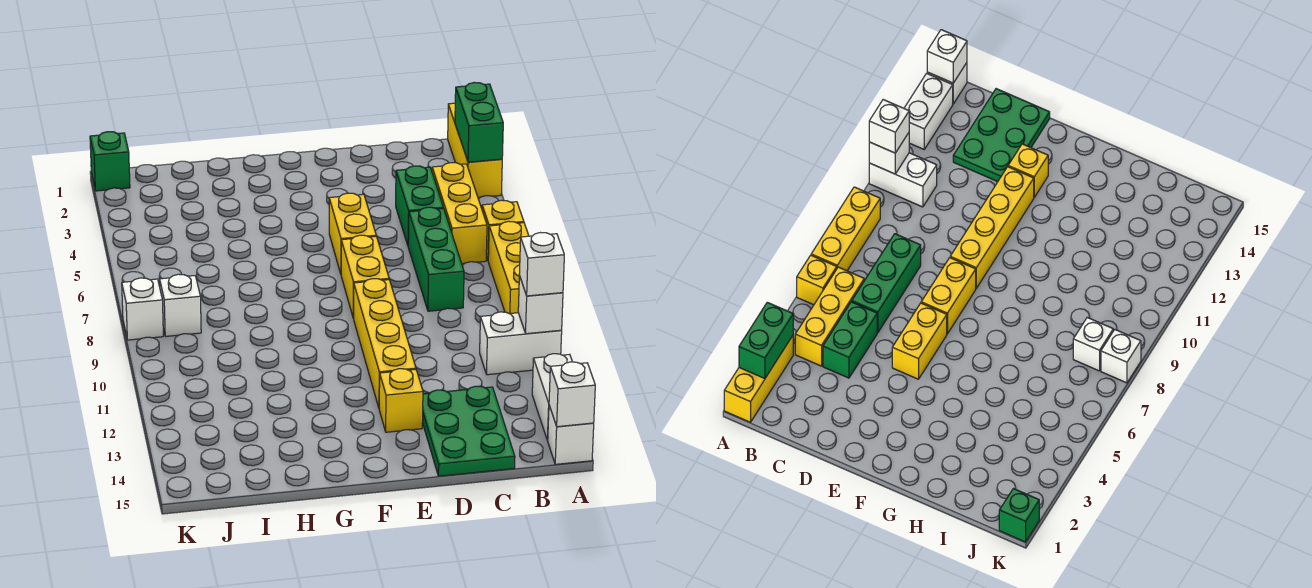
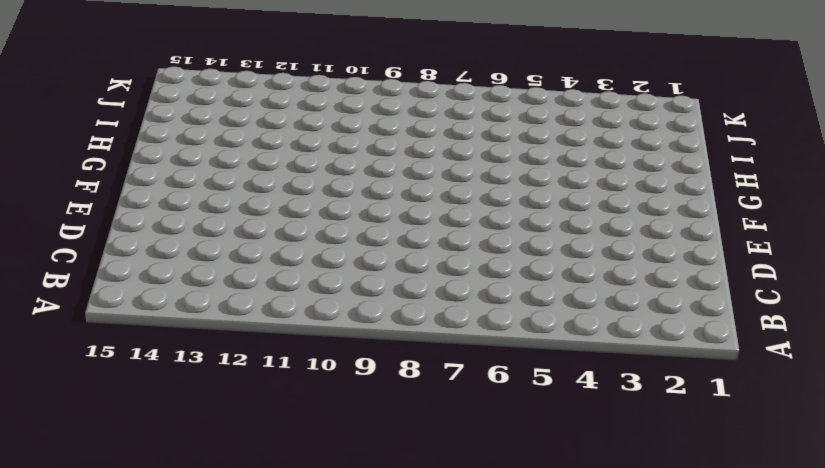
none -> yellow brick A1:A3 level 1
none -> yellow brick A6 level 1
none -> yellow brick A7:A9 level 1

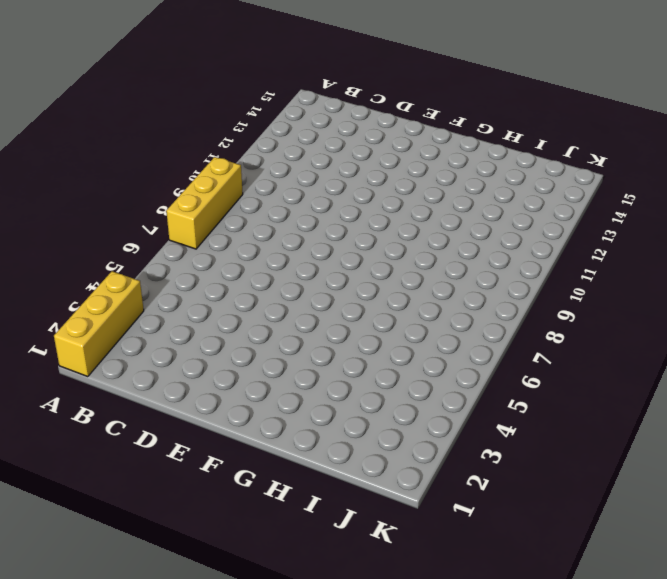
none -> yellow brick A6 level 1
none -> white brick A11:B11 level 1
none -> white brick A13:A14 level 1

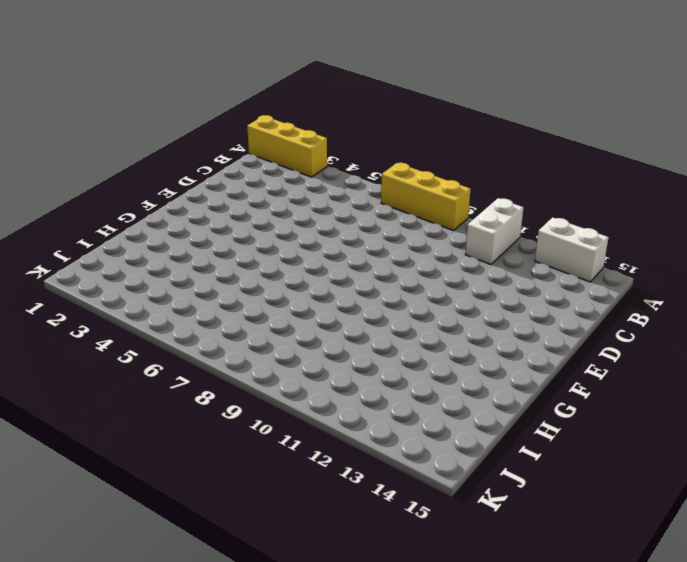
none -> yellow brick A6 level 1
none -> white brick A15 level 1
none -> yellow brick B4:B6 level 1

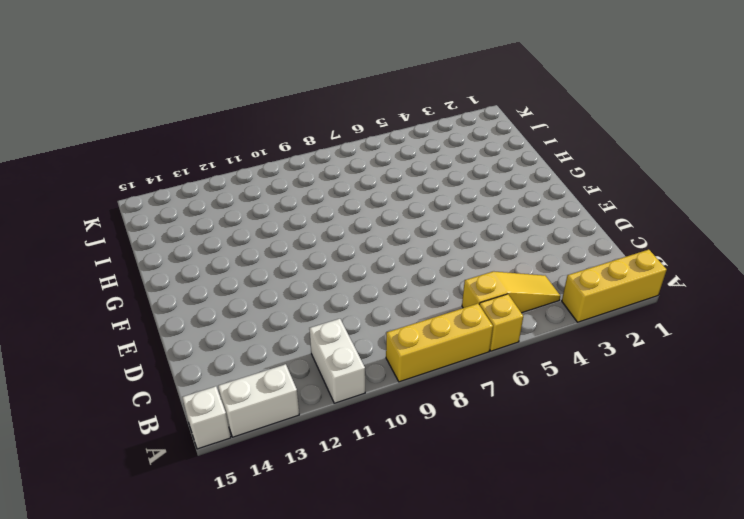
yellow slope B4:B6 level 1 top 6 -> yellow brick B4:B6 level 1
none -> green brick C4:C5 level 1
none -> green brick C6:C8 level 1
none -> green plate C13:D15 level 1

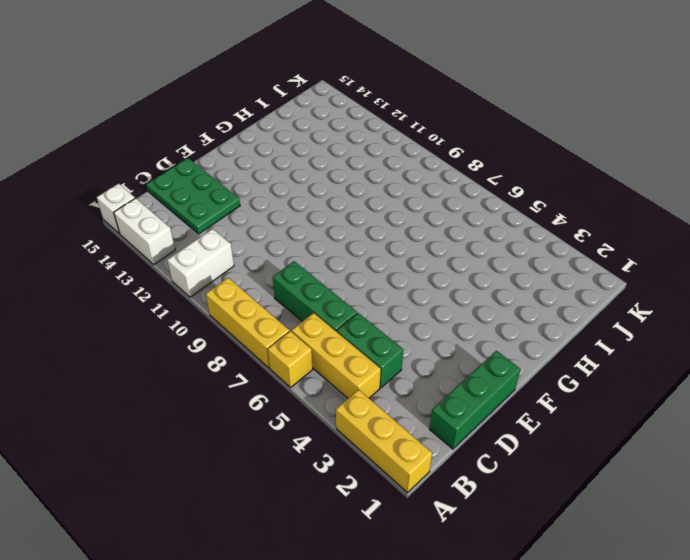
green brick C1:E1 level 1 -> none
none -> yellow brick E5:E6 level 1
none -> yellow brick E7:E8 level 1
none -> yellow brick E9:E12 level 1

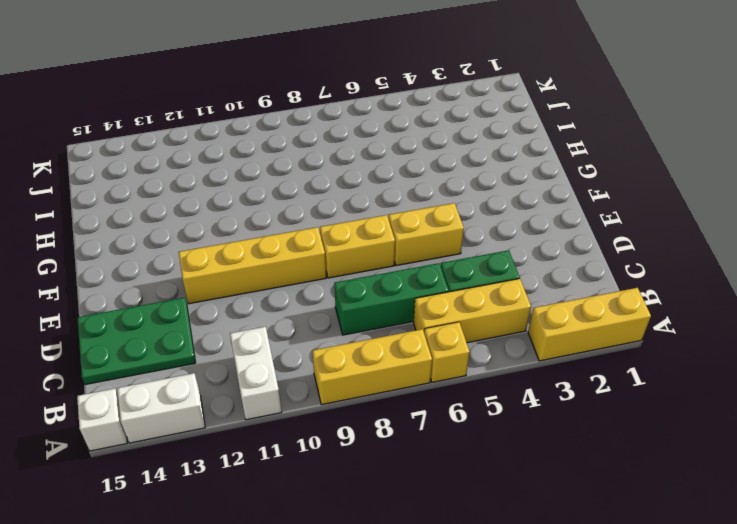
none -> yellow brick E13 level 1
none -> white brick J8 level 1
none -> green brick K1 level 1

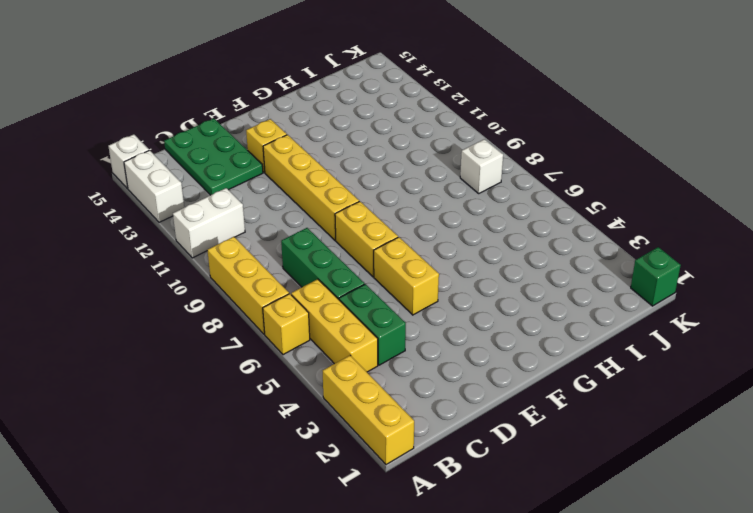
none -> white brick K8 level 1
none -> green brick A2:A3 level 2
none -> white brick A11 level 2

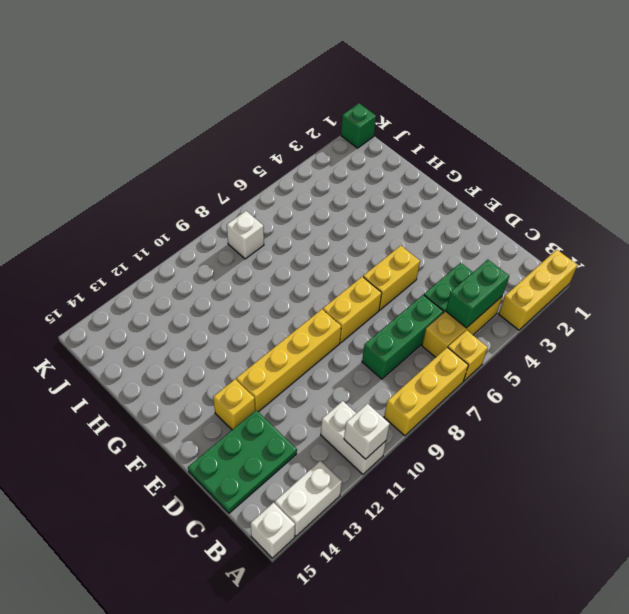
green brick B4:B5 level 2 -> green brick A2:A3 level 2
none -> white brick K8 level 1
none -> white brick A15 level 2
none -> white brick A11 level 3

